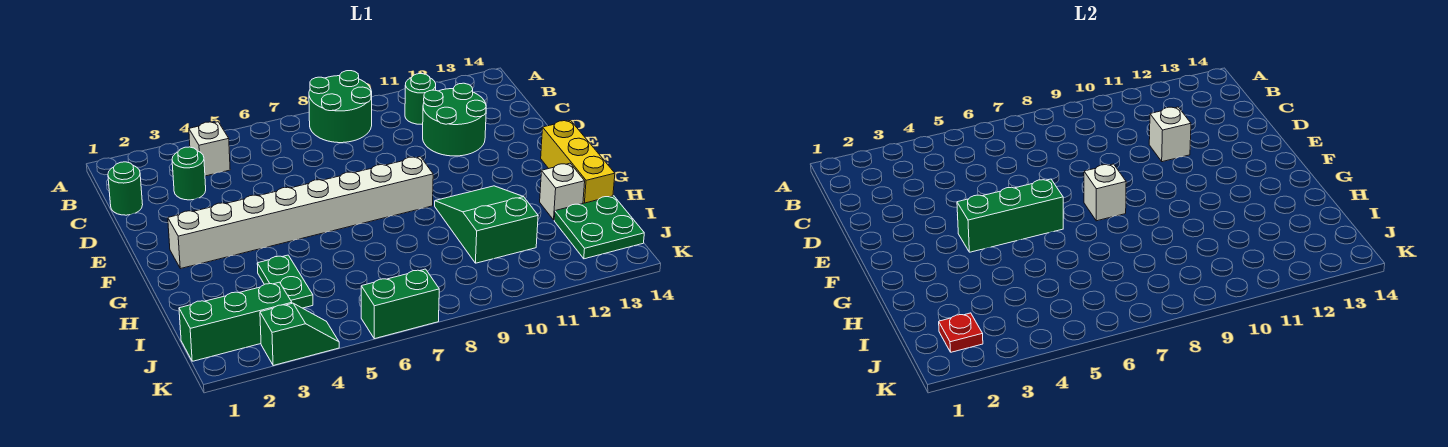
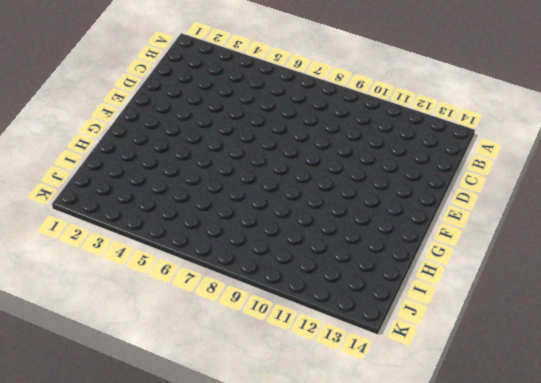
none -> green round brick A8:B9 level 1
none -> white brick B4 level 1
none -> green round brick B11 level 1

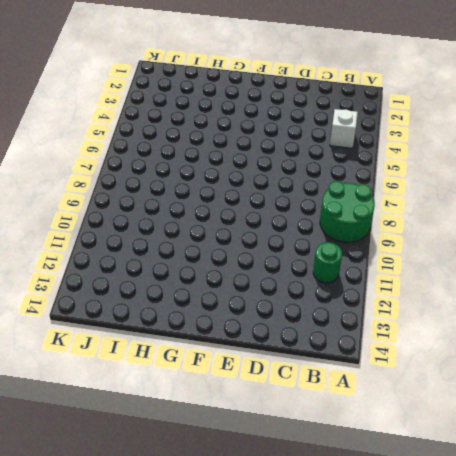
none -> green round brick C1 level 1
none -> green round brick C3 level 1
none -> green round brick C11:D12 level 1

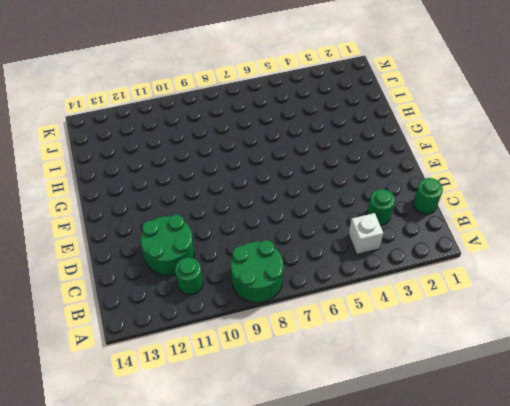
none -> white brick F2:F9 level 1
none -> yellow brick F14:H14 level 1
none -> green slope G10:I11 level 1 top I

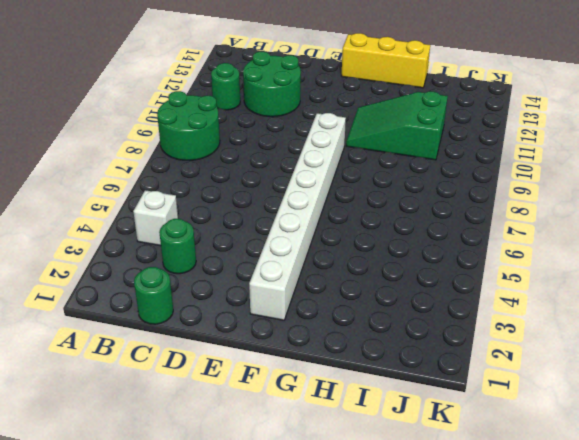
none -> green plate H4:I4 level 1
none -> white brick H13 level 1
none -> green plate I13:J14 level 1

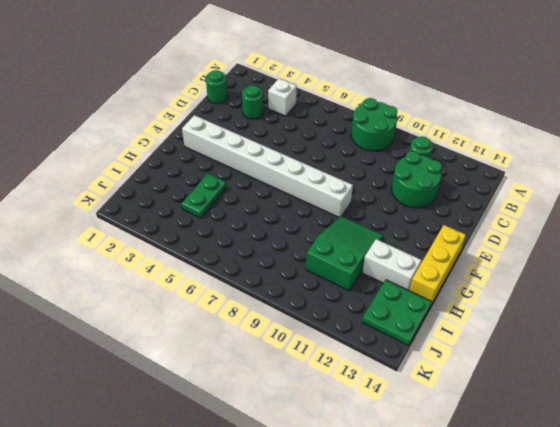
white brick H12:H13 level 1 -> white brick H13 level 1
none -> green brick J1:J3 level 1
none -> green slope K3:K4 level 1 top 3
none -> green brick K6:K7 level 1

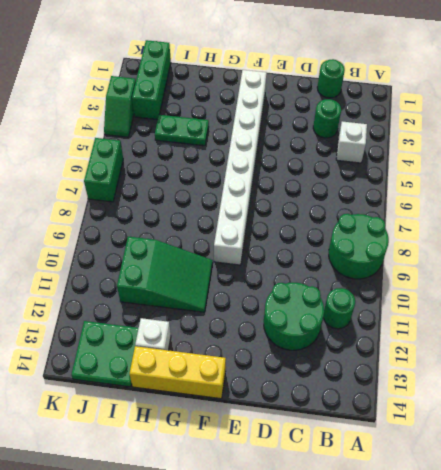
none -> white brick D11 level 2
none -> green brick F4:F6 level 2
none -> white brick F8 level 2

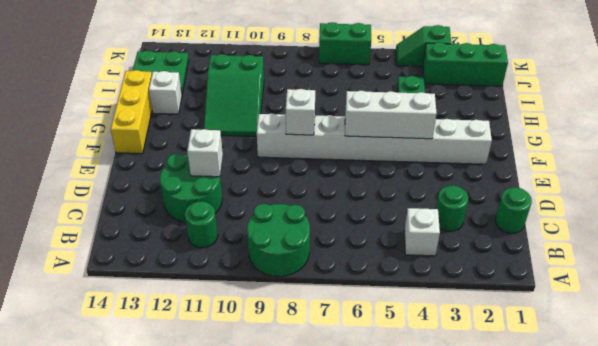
white brick F4:F6 level 2 -> green brick F4:F6 level 2
none -> red plate J2 level 2

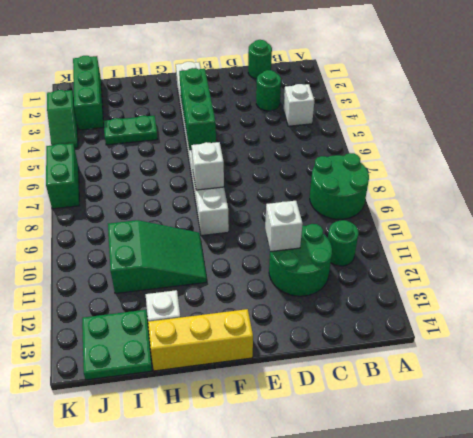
none -> red plate J2 level 2

